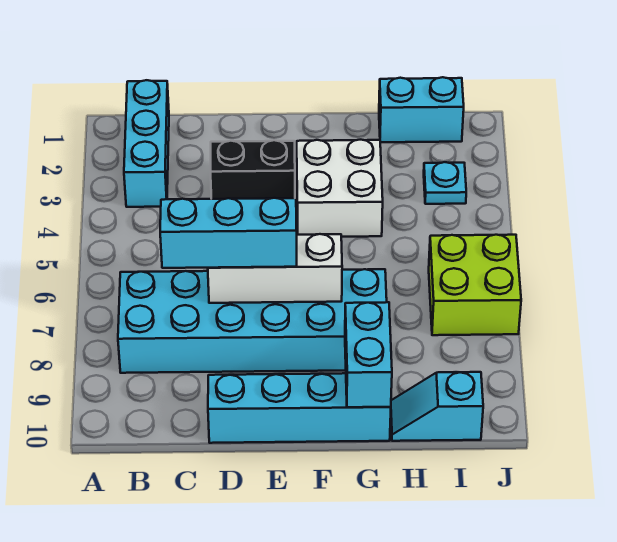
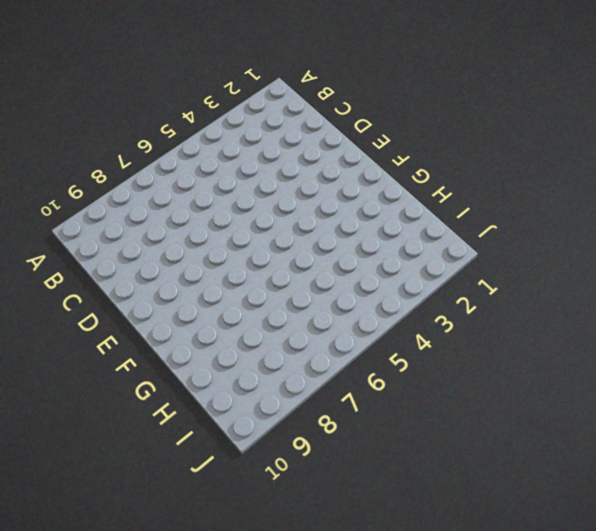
none -> cyan brick B1:B3 level 1
none -> cyan brick B7:G8 level 1
none -> black brick D3:E3 level 1

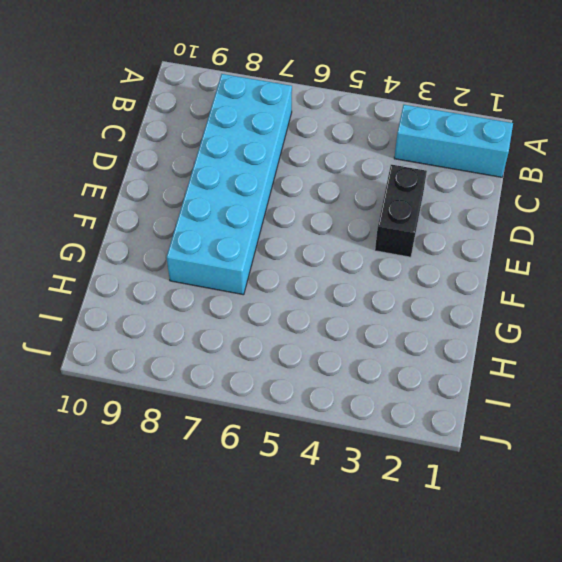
none -> cyan brick D10:G10 level 1
none -> white brick F3:G4 level 1
none -> cyan brick H1:I1 level 1

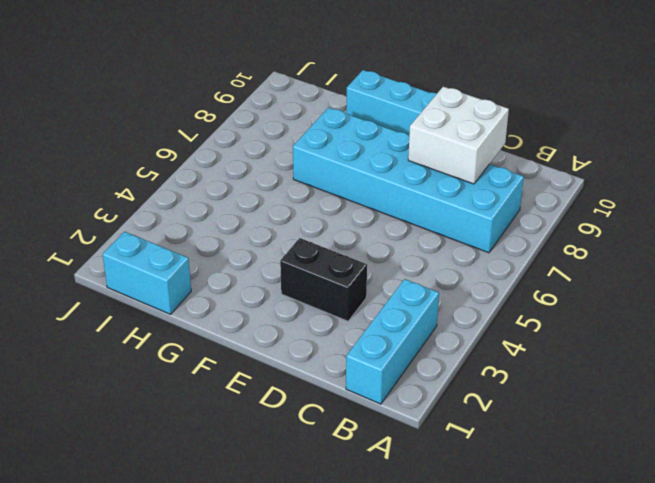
white brick C8:D9 level 2 -> white brick F3:G4 level 1
none -> cyan slope H10:I10 level 1 top I
none -> cyan plate I3 level 1
none -> lime brick I6:J7 level 1

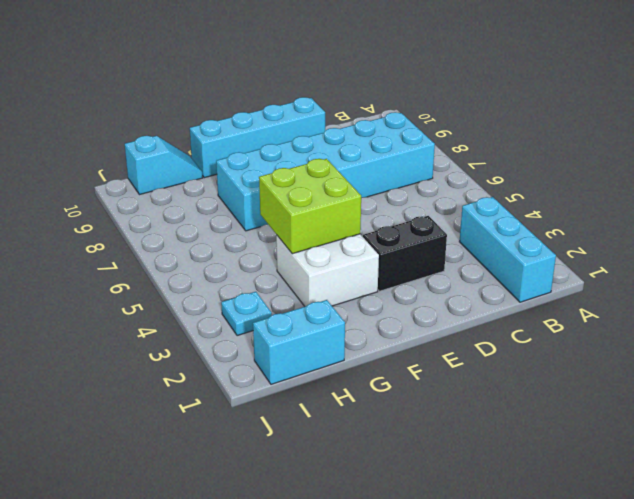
lime brick F4:G5 level 2 -> lime brick I6:J7 level 1
none -> white brick D7:F7 level 2
none -> cyan brick G9:G10 level 2
none -> cyan brick C7:E7 level 3

